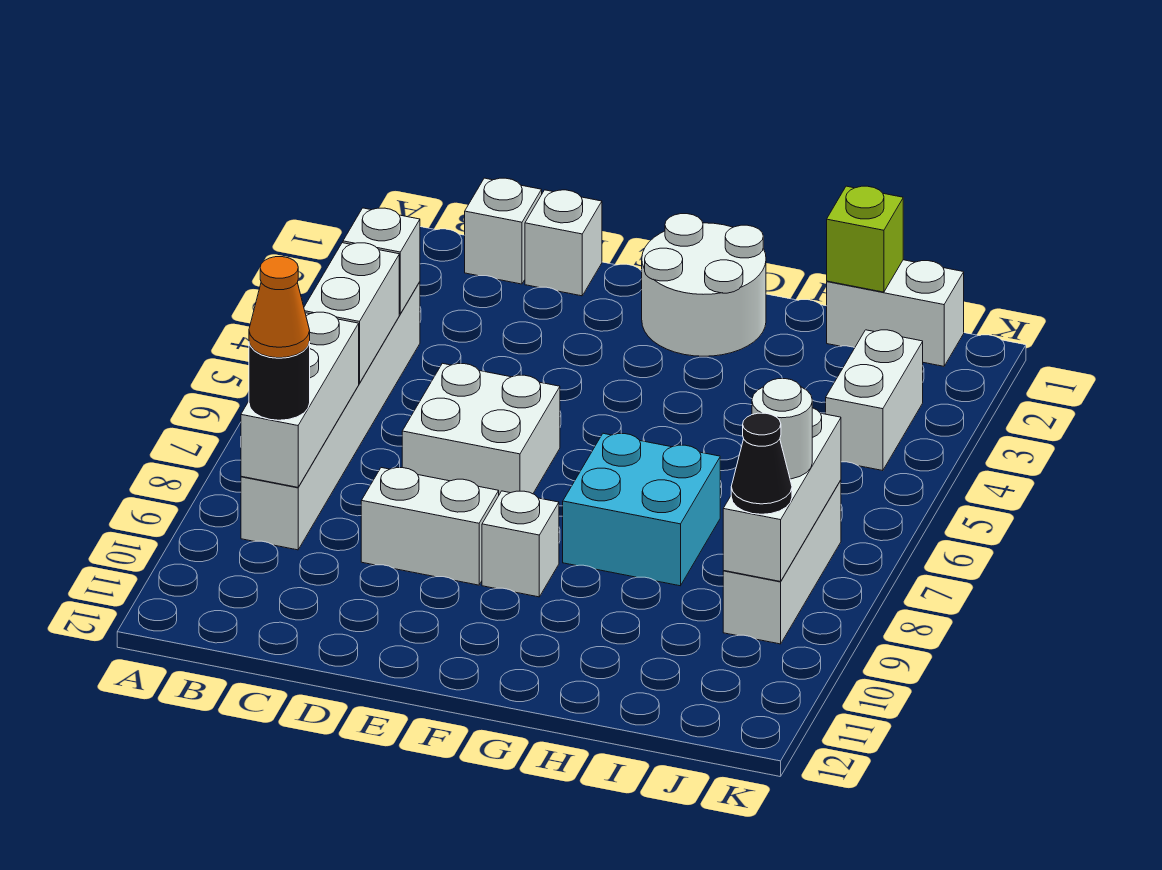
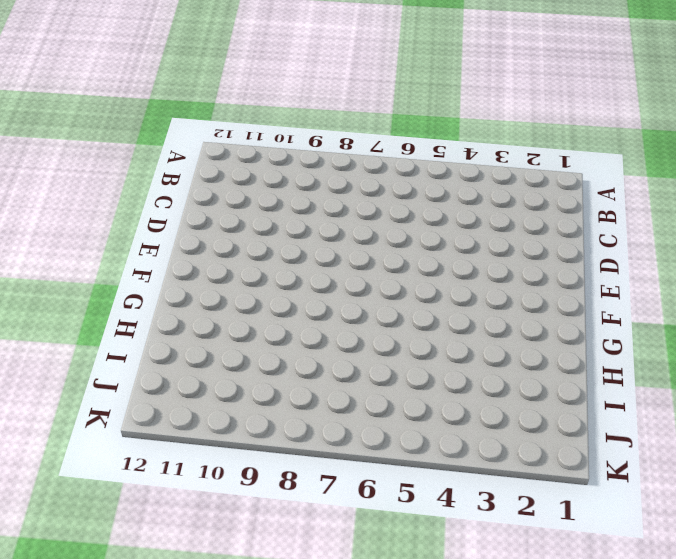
none -> white brick B4:B9 level 1
none -> white brick C1 level 1
none -> white brick D1 level 1

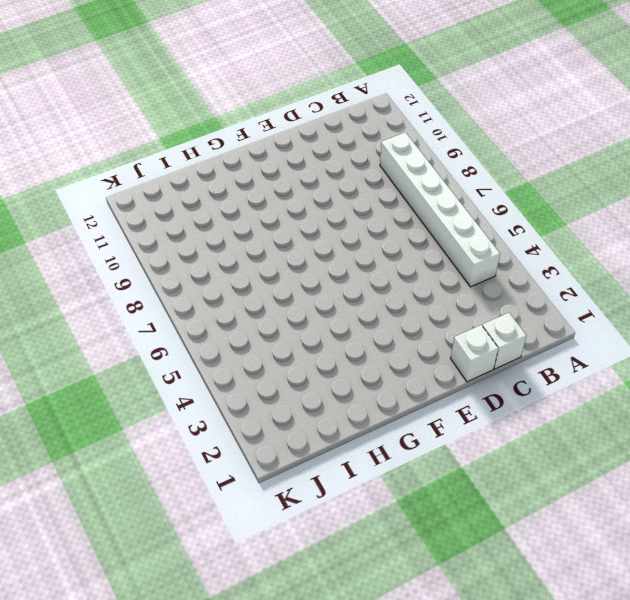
none -> white brick D6:E7 level 1
none -> white brick D9:E9 level 1
none -> white round brick F1:G2 level 1

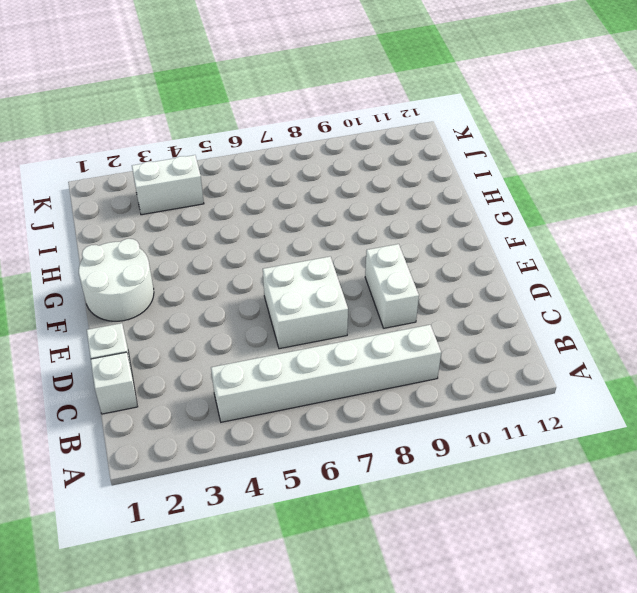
none -> white brick F9 level 1
none -> cyan brick G7:H8 level 1
none -> white brick I1:J1 level 1

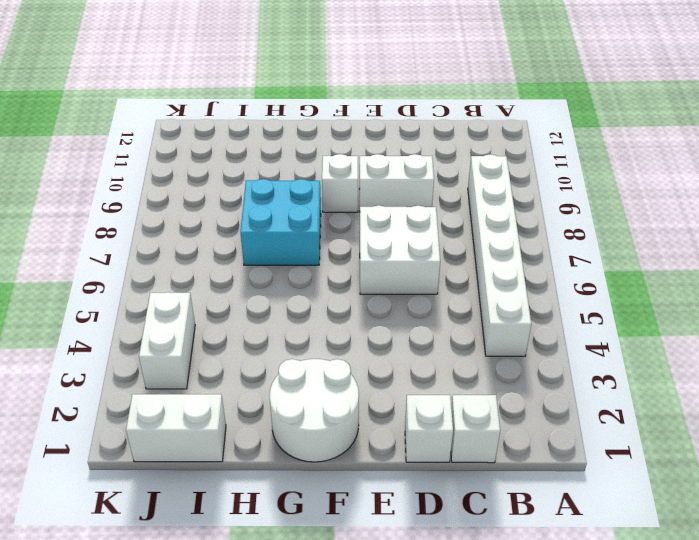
none -> white brick J7:J9 level 1
none -> white brick B4 level 2
none -> white brick B5:B6 level 2

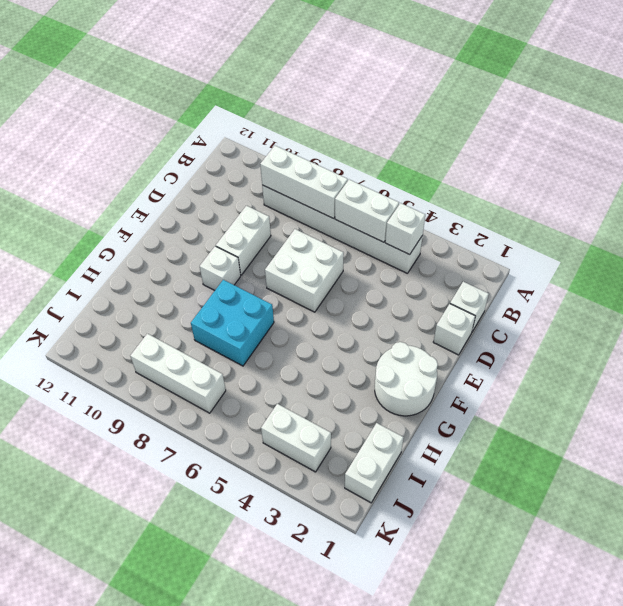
none -> lime brick I1 level 2
none -> white brick J7:J9 level 2
none -> black round brick B9 level 3

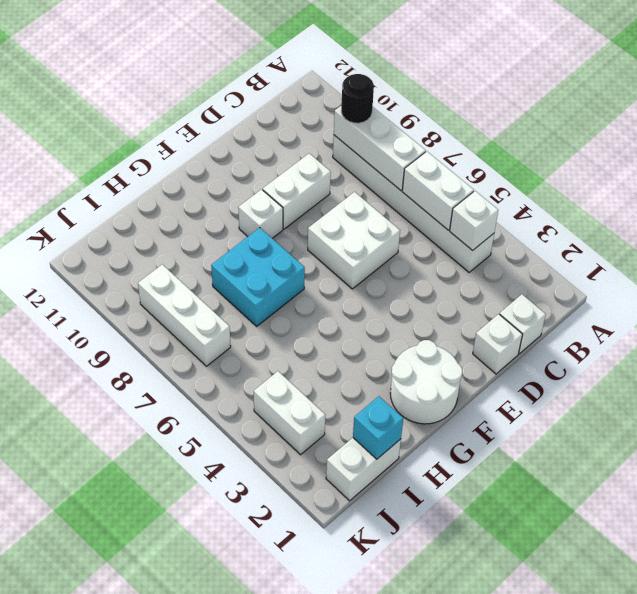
cyan brick I1 level 2 -> lime brick I1 level 2
none -> white brick J7:J9 level 2
none -> white round brick J8 level 3
none -> black cone J9 level 3

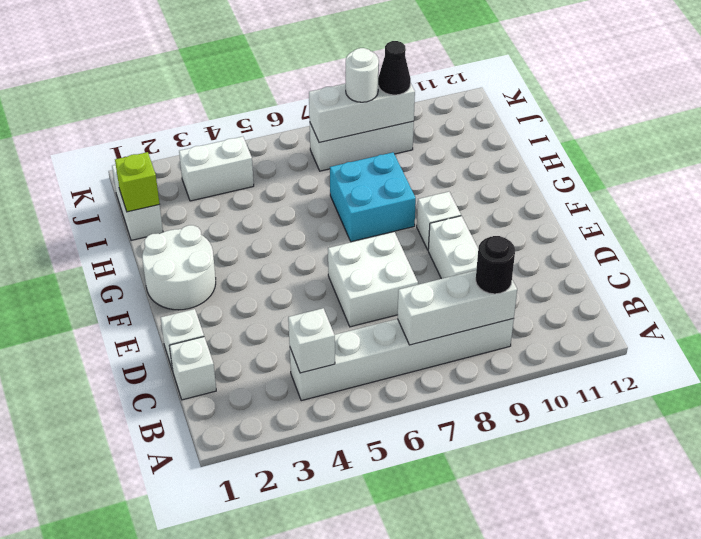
none -> white brick B5:B6 level 2
none -> orange cone B9 level 4

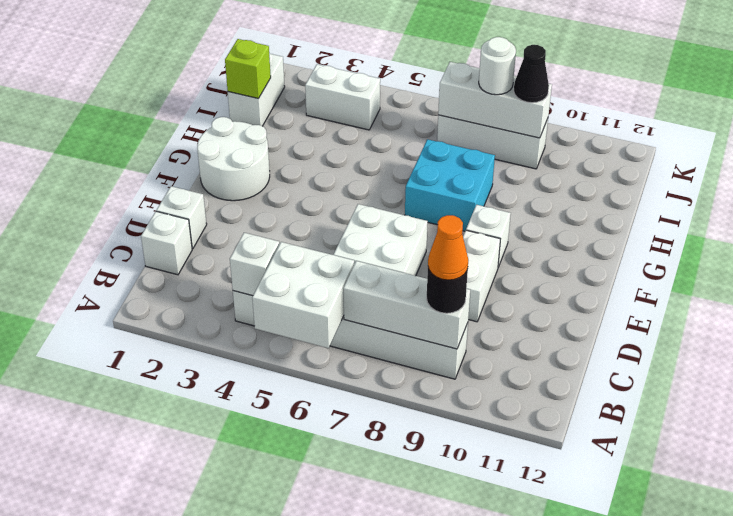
white brick A5:B6 level 2 -> white brick B5:B6 level 2

